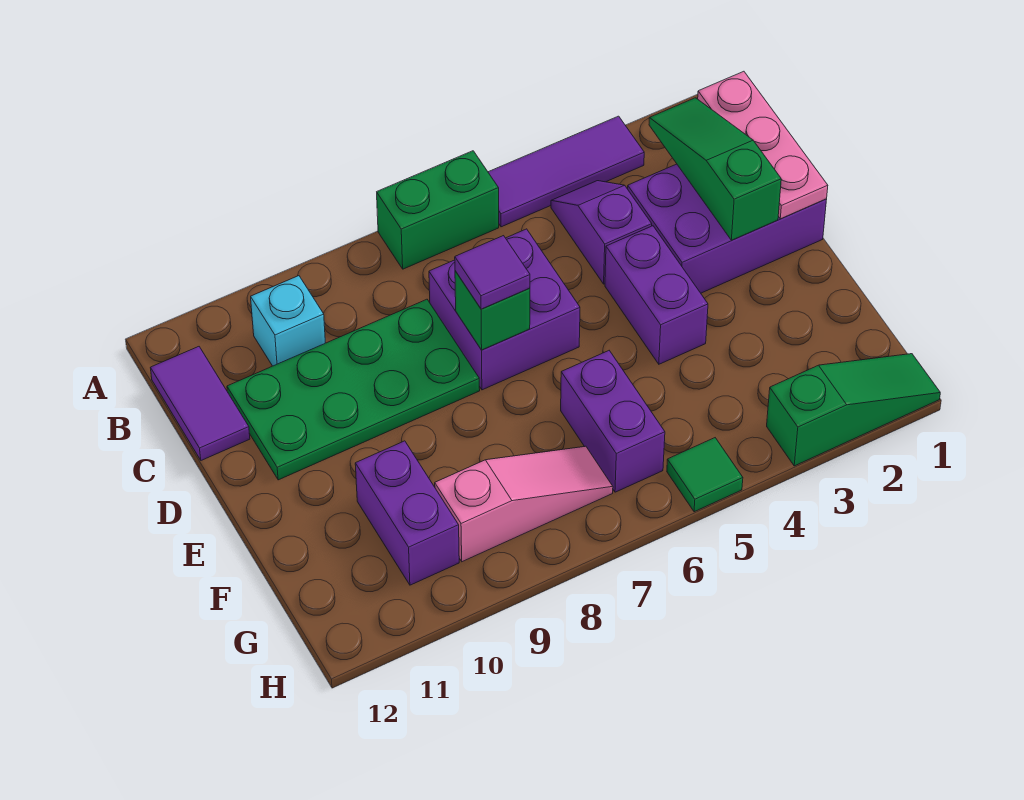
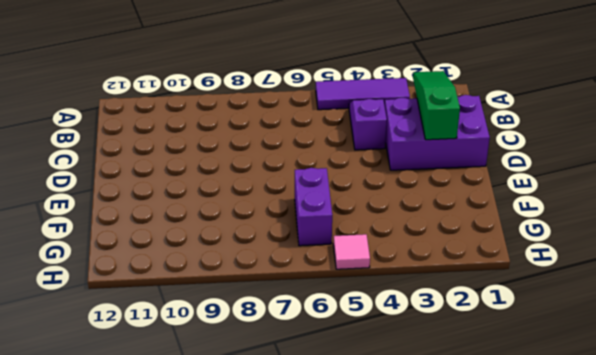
pink tile H5 level 1 -> green tile H5 level 1
none -> green brick A6:A7 level 1
none -> cyan brick B10 level 1
none -> purple tile B12:C12 level 1

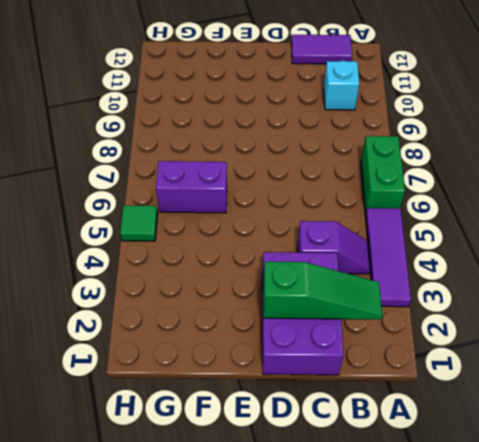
none -> purple brick C6:D7 level 1
none -> green plate C8:D11 level 1
none -> purple brick D4:E4 level 1

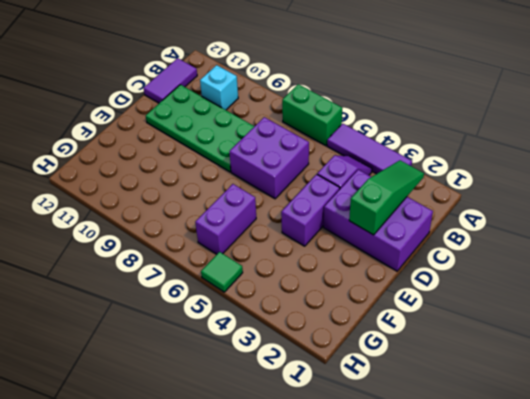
none -> purple brick F10:G10 level 1
none -> pink slope G7:G9 level 1 top 9
none -> green slope H1:H3 level 1 top 3

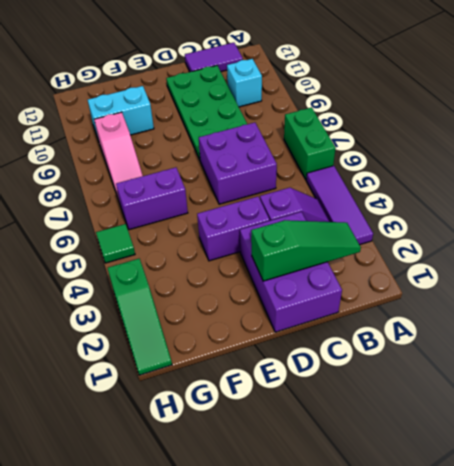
cyan brick F10:G10 level 1 -> purple brick F10:G10 level 1
none -> pink plate B1:D1 level 2
none -> green brick D7 level 2
none -> purple tile D7 level 3

